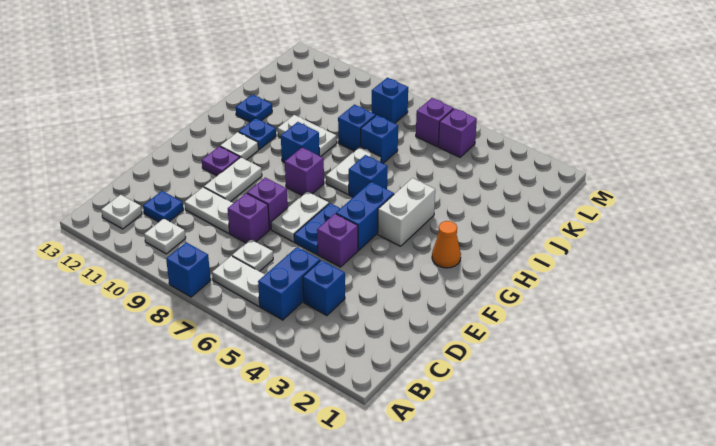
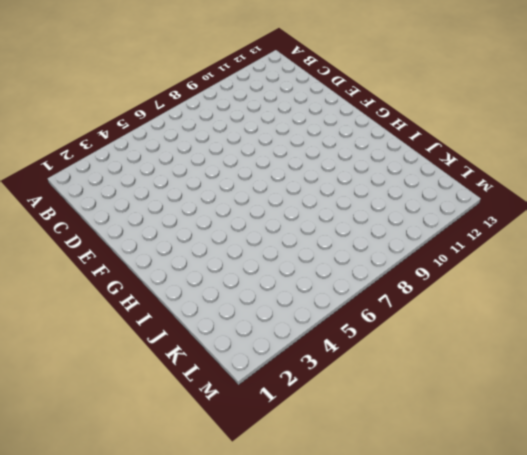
none -> blue brick A8 level 1
none -> blue brick B5:C5 level 1
none -> white plate B6:B7 level 1
none -> white plate B10 level 1

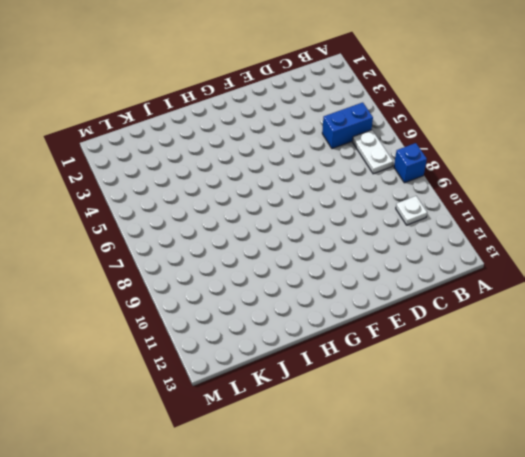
none -> white plate B12 level 1
none -> blue brick C4 level 1
none -> white plate C7 level 1
none -> blue plate C11 level 1

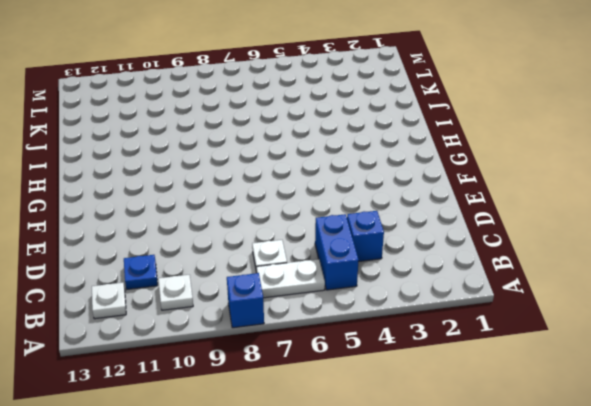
none -> purple brick D8 level 1
none -> white plate D9:D10 level 1
none -> purple brick E5 level 1
none -> blue plate E6:F6 level 1

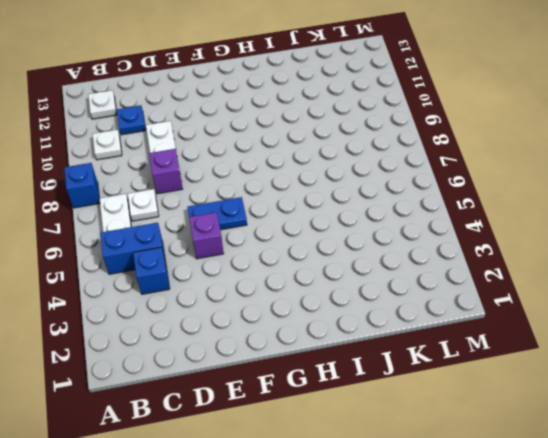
none -> white plate E7:F7 level 1
none -> purple brick E8 level 1
none -> white plate E10:F10 level 1
none -> blue brick F5:G5 level 1

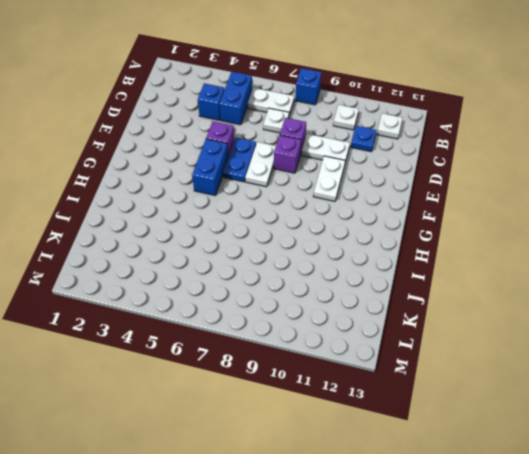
none -> purple plate F11 level 1
none -> orange cone G2 level 1
none -> white brick G4:H4 level 1
none -> purple brick G8 level 1

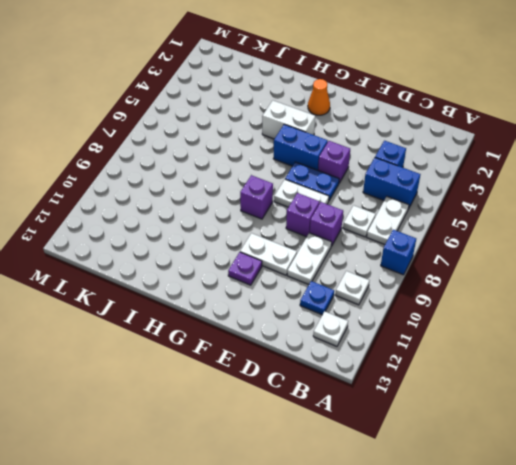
none -> white plate G11 level 1
none -> blue brick H6 level 1
none -> white plate H7:I7 level 1
none -> blue brick H9 level 1

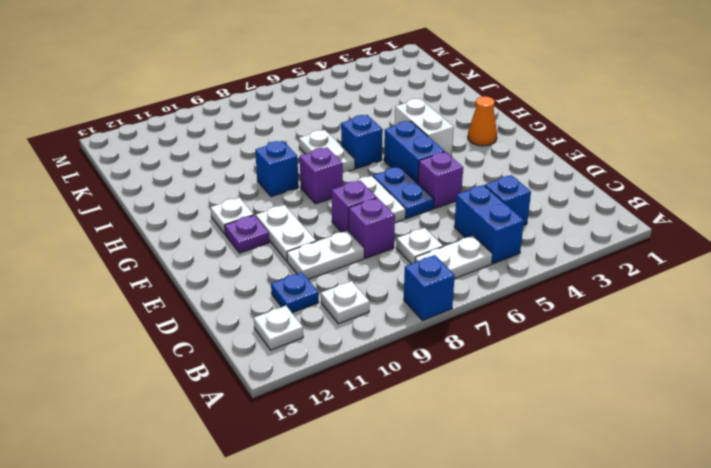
none -> blue plate H11 level 1
none -> white plate I9:I10 level 1
none -> blue plate I12 level 1
none -> blue brick J7 level 1

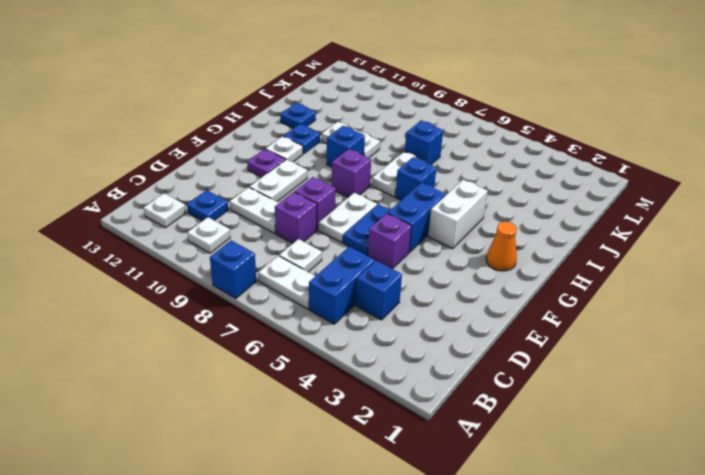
none -> blue brick J8 level 1
none -> purple brick L5 level 1
none -> purple brick L6 level 1
none -> blue brick L8 level 1

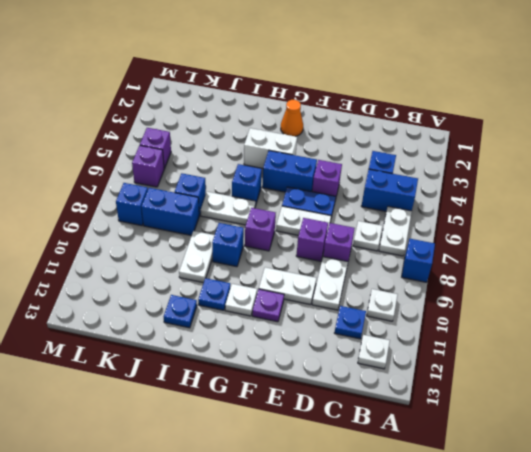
blue brick J8:K8 level 1 -> blue brick J8 level 1

